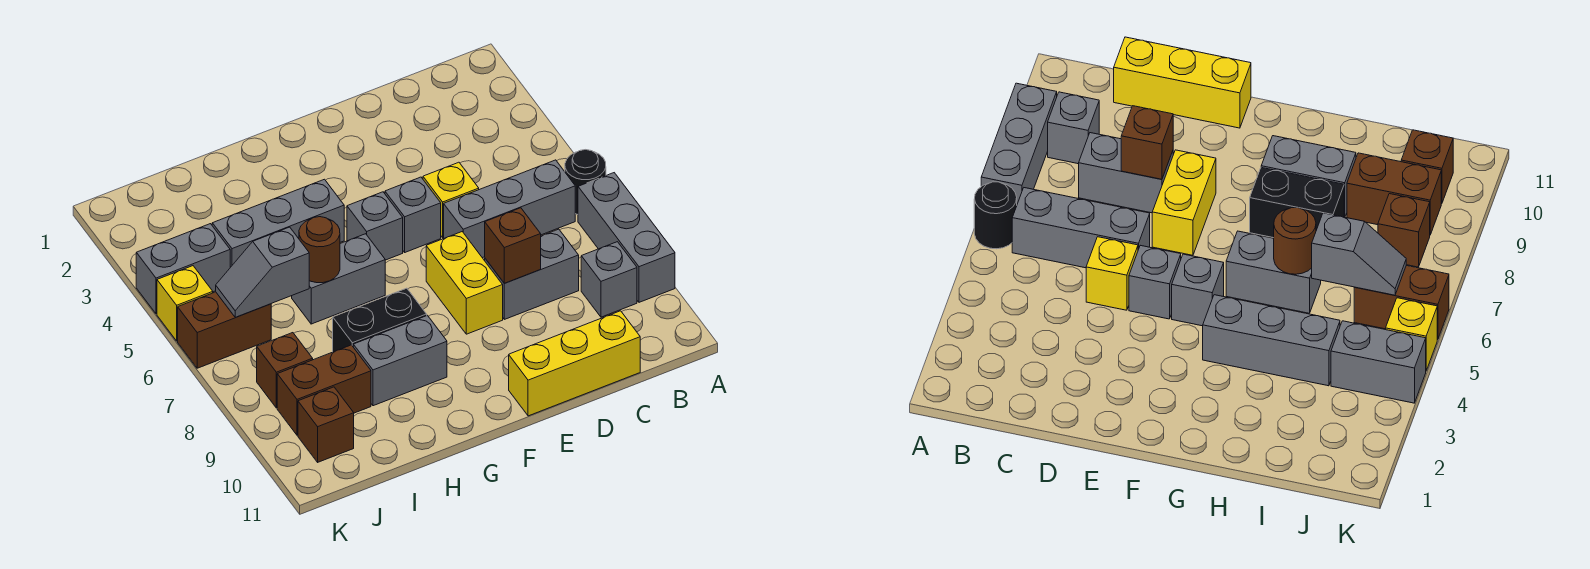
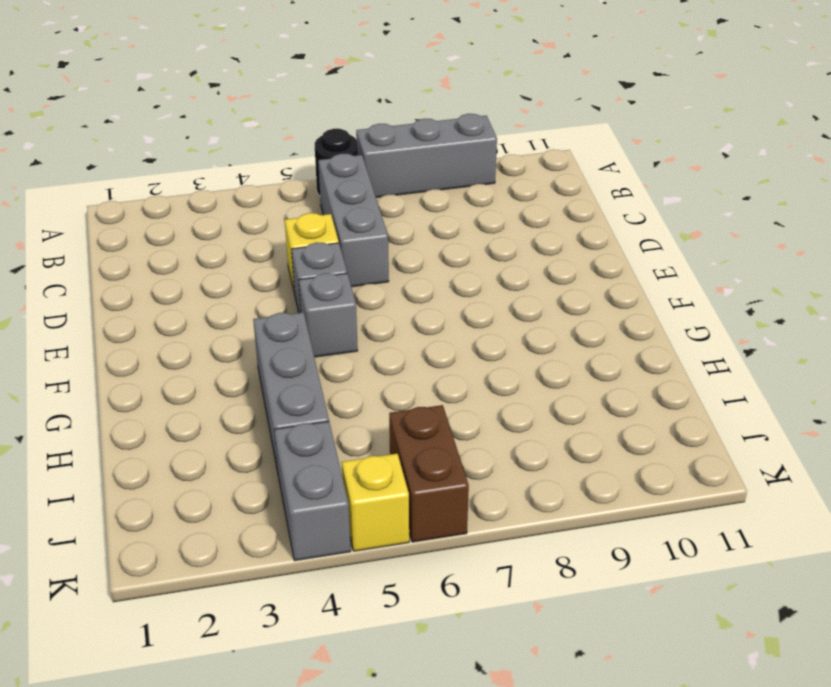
none -> grey brick B9 level 1
none -> grey brick C8:D8 level 1
none -> yellow brick C11:E11 level 1

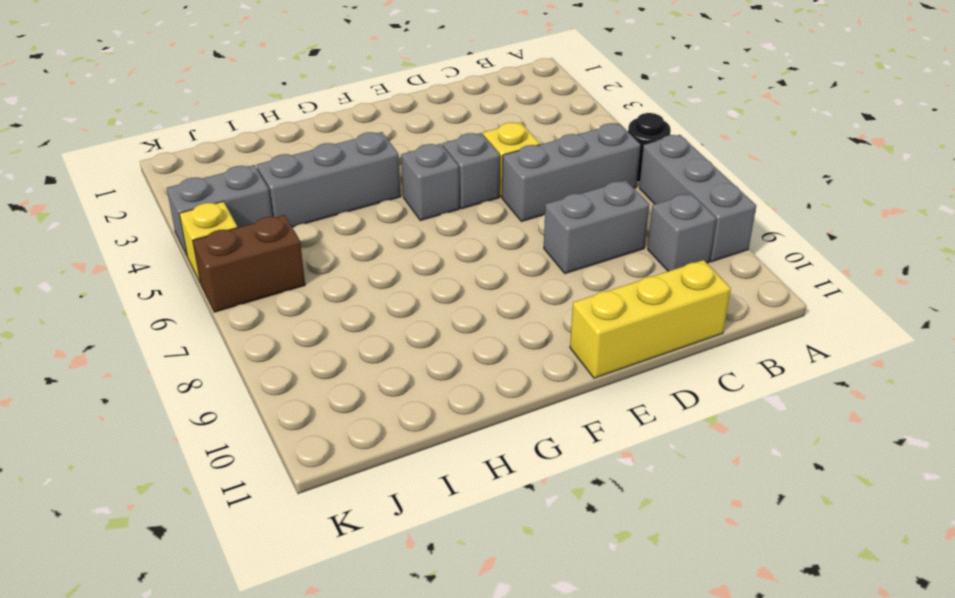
none -> yellow brick E7:E8 level 1
none -> grey brick G6:H6 level 1
none -> black brick G8:H8 level 1

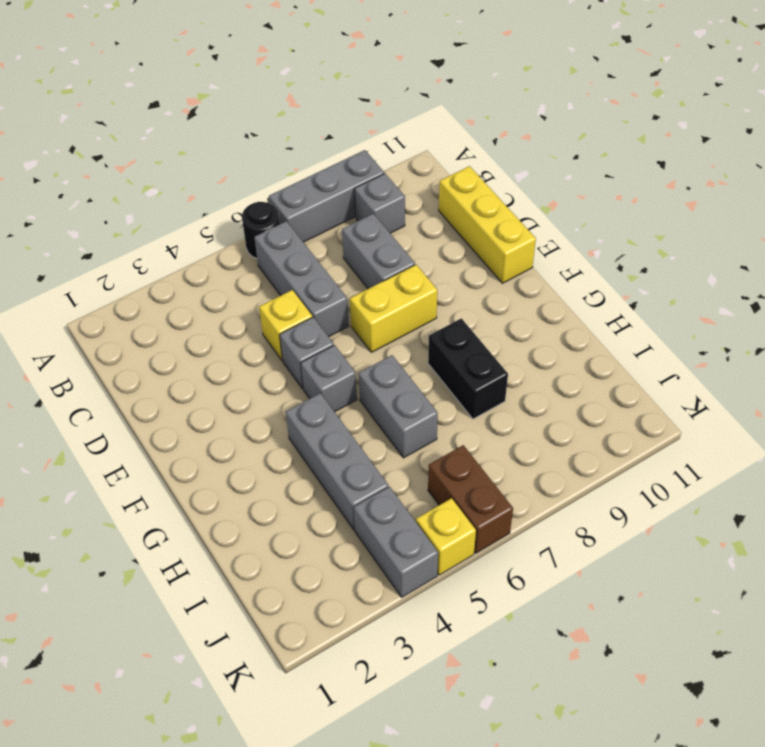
none -> grey brick G9:H9 level 1
none -> brown brick I9:J9 level 1
none -> brown brick J8 level 1

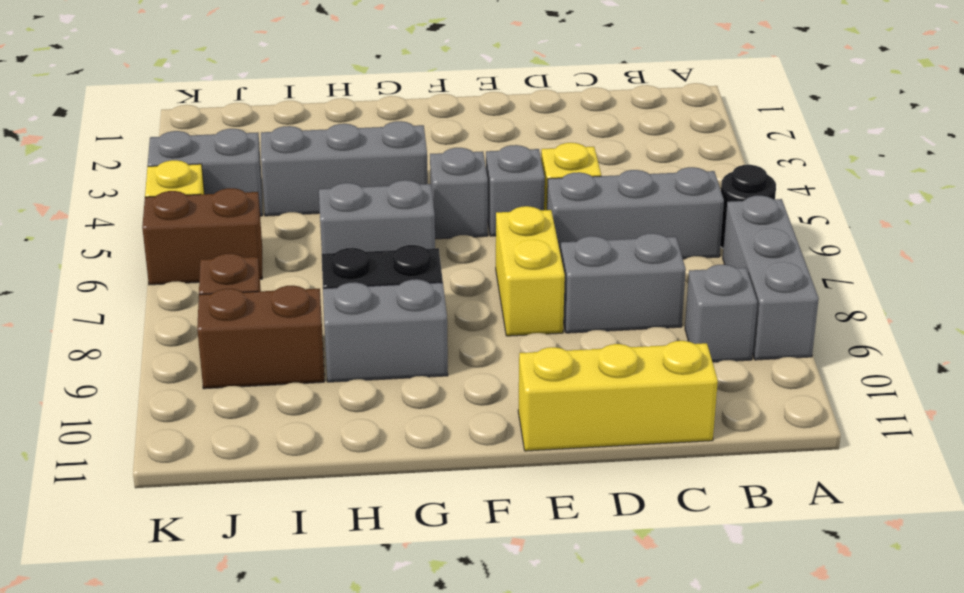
none -> brown brick J10 level 1
none -> brown brick D8 level 2
none -> brown round brick H6 level 2

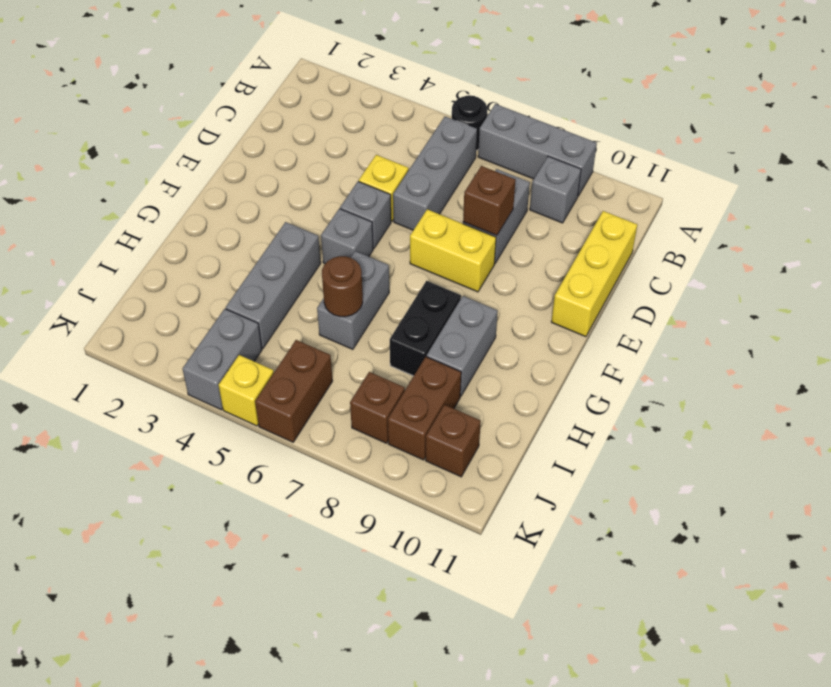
none -> grey slope I6:J6 level 2 top I

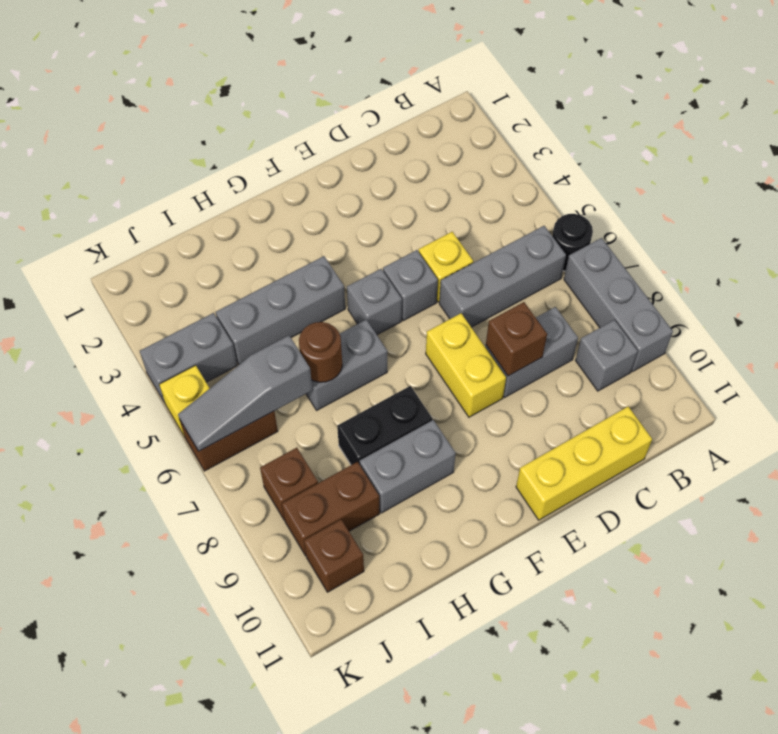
grey slope I6:K6 level 2 top I -> grey slope I6:J6 level 2 top I

